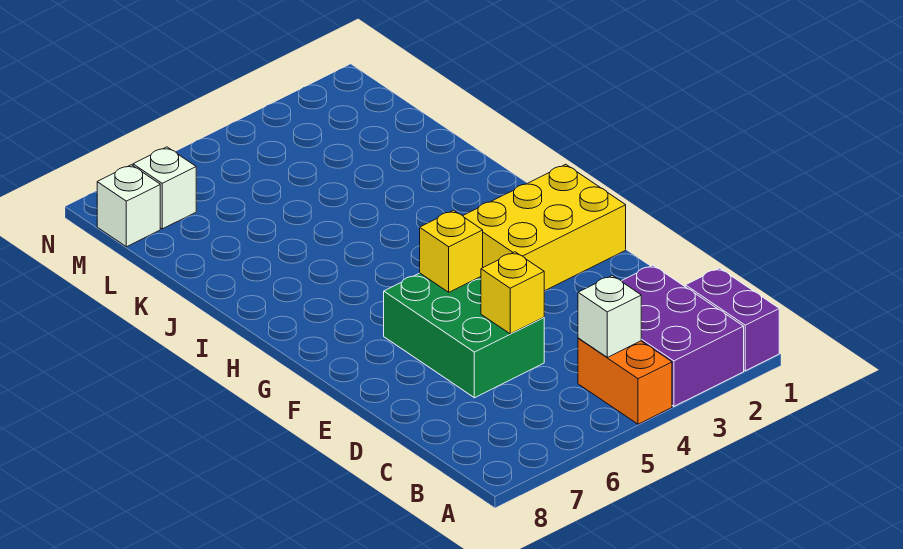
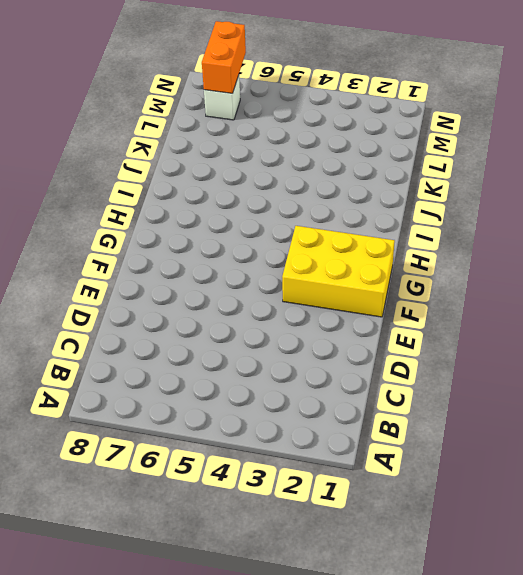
orange brick M7:N7 level 2 -> orange brick A4:B4 level 1
none -> purple brick A1:B1 level 1
none -> purple brick A2:C3 level 1

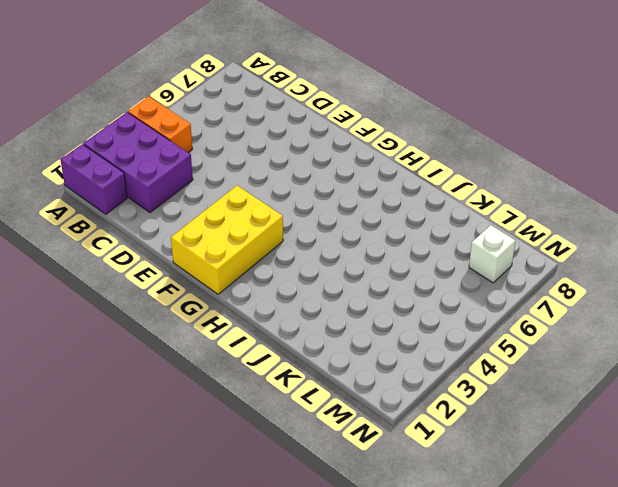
none -> green brick D5:F6 level 1
none -> white brick M8 level 1

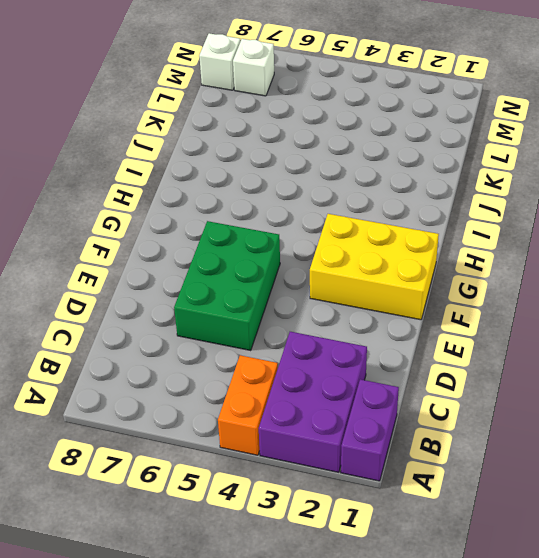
none -> white brick B4 level 2
none -> yellow brick D5 level 2

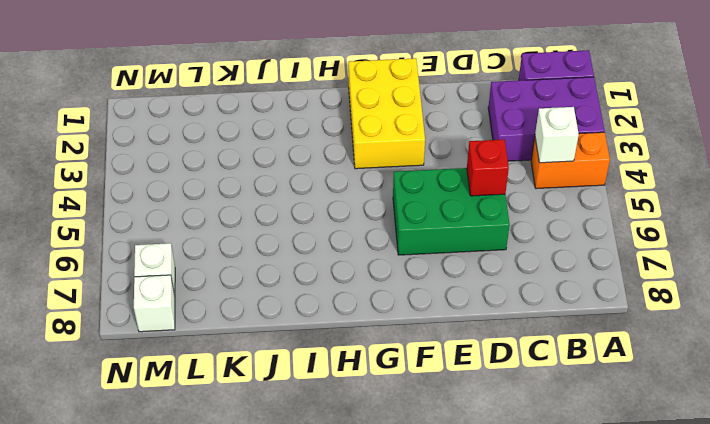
red brick D5 level 2 -> yellow brick D5 level 2
none -> yellow brick F5 level 2

